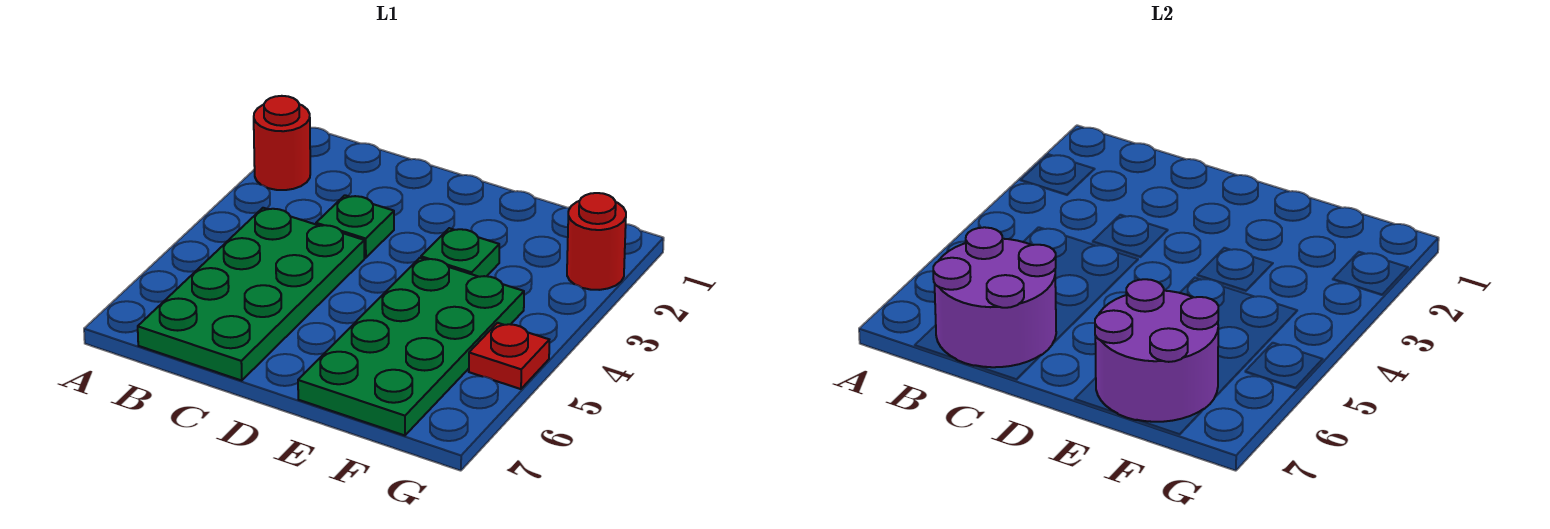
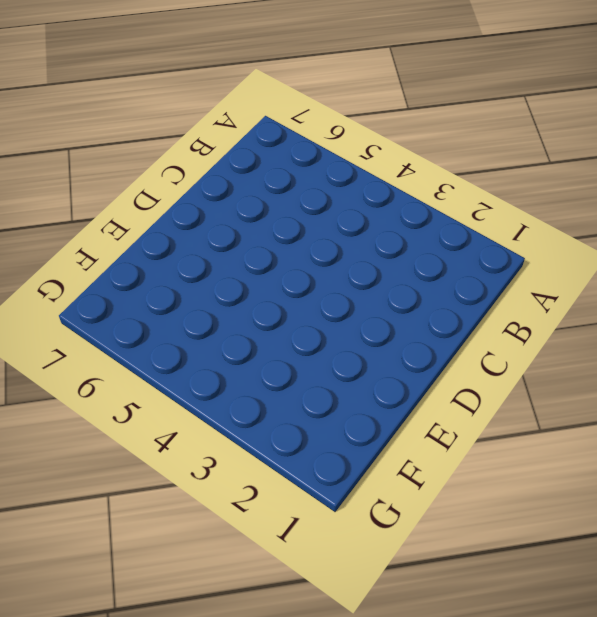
none -> red round brick A2 level 1
none -> green plate B4:C7 level 1

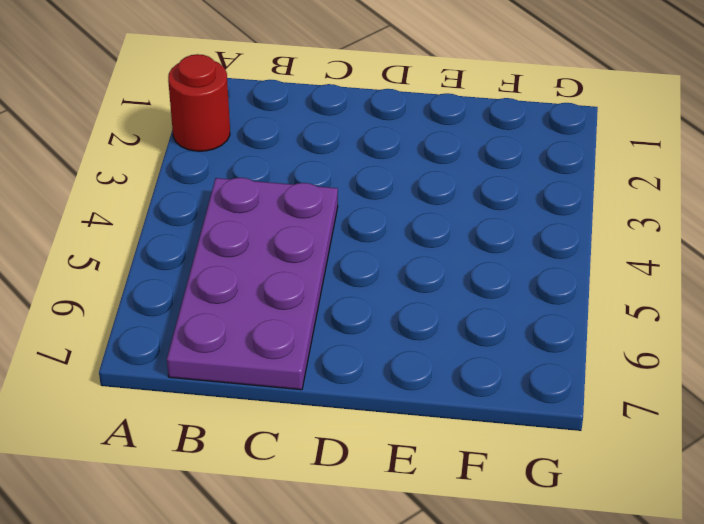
purple plate B4:C7 level 1 -> green plate B4:C7 level 1
none -> green plate C3 level 1
none -> green plate E3 level 1

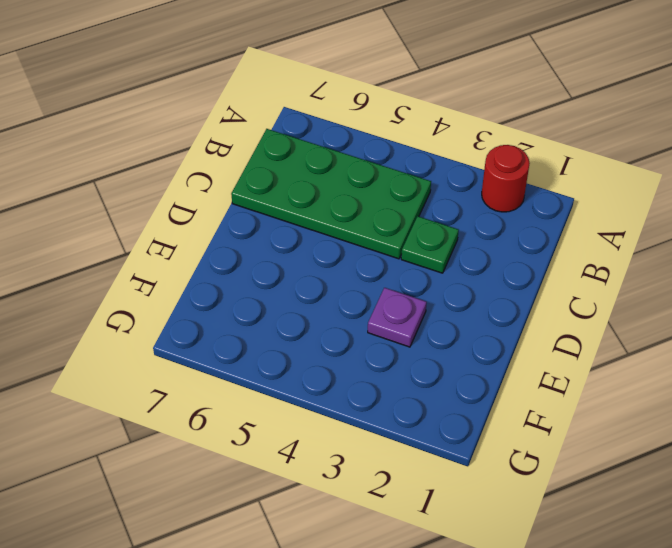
purple plate E3 level 1 -> green plate E3 level 1
none -> green plate E4:F7 level 1
none -> red round brick G2 level 1

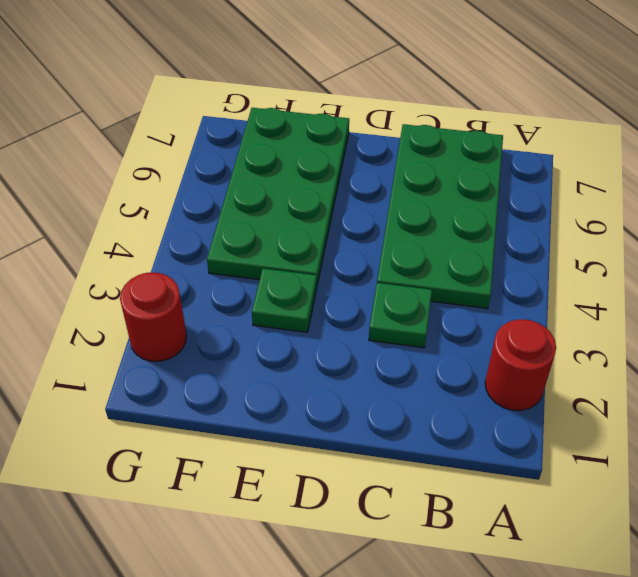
none -> red plate G5 level 1
none -> purple round brick B6:C7 level 2

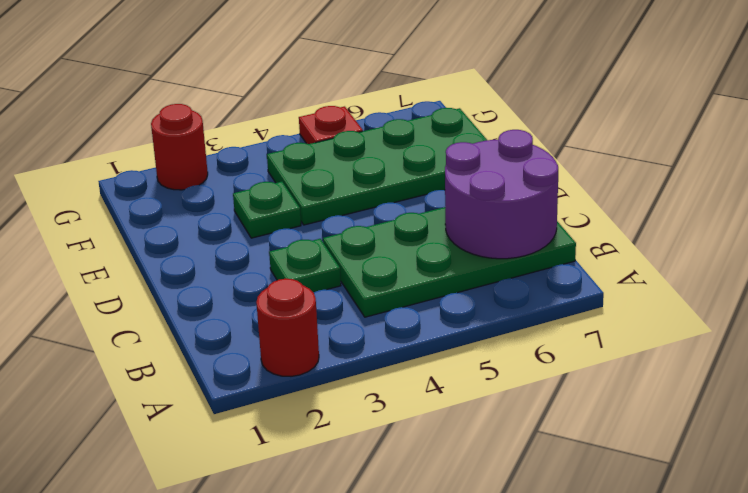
none -> purple round brick E6:F7 level 2

